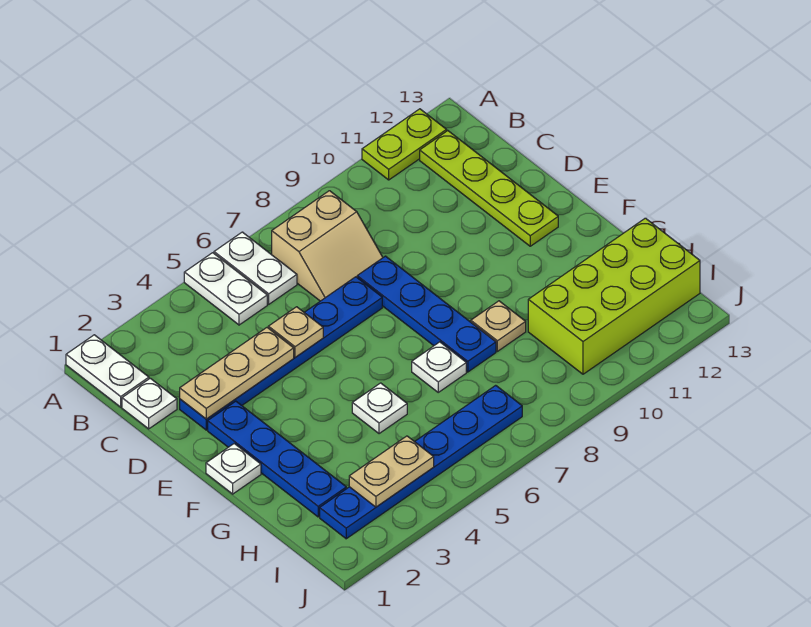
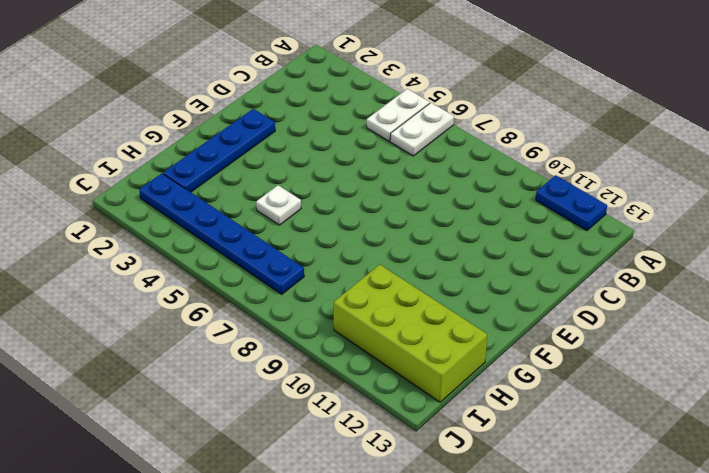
blue plate A11:A12 level 1 -> lime plate A11:A12 level 1
none -> white plate A1:B1 level 1
none -> tan slope B7:C8 level 1 top B
none -> lime plate B12:E12 level 1

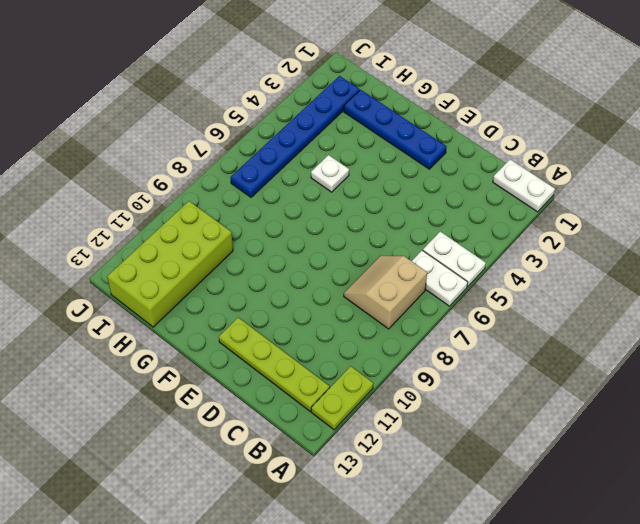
none -> white plate C1 level 1
none -> blue plate D2:D7 level 1
none -> blue plate D8:G8 level 1

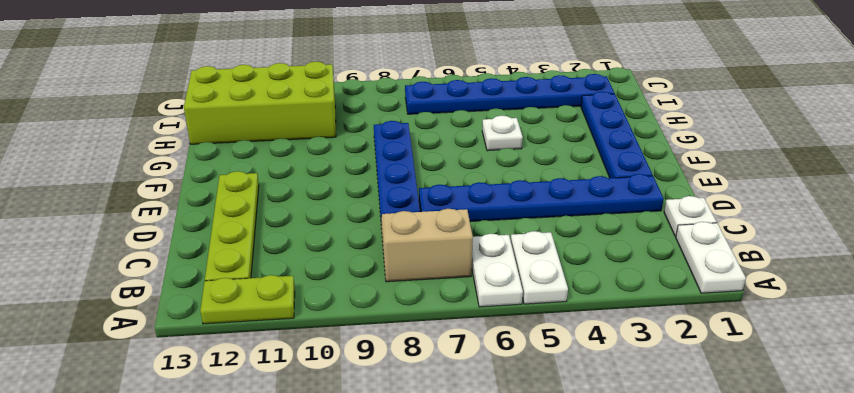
none -> white plate F1 level 1
none -> white plate G7 level 1
none -> tan plate G9 level 1

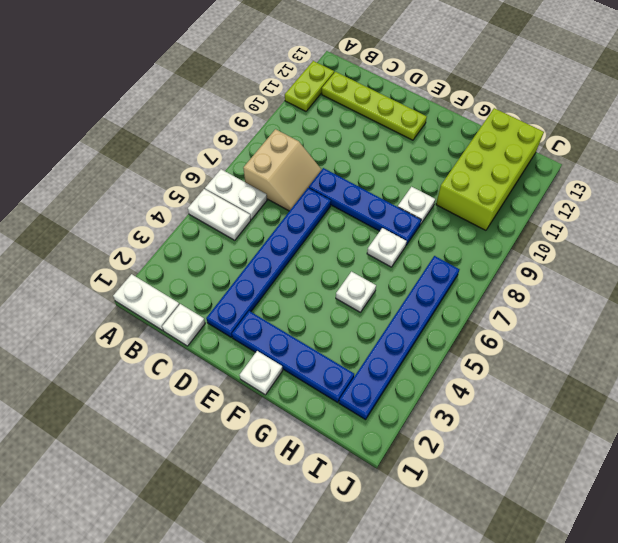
white plate G9 level 1 -> tan plate G9 level 1
none -> tan plate D2:D4 level 2
none -> tan plate D5 level 2
none -> tan plate I3:I4 level 2

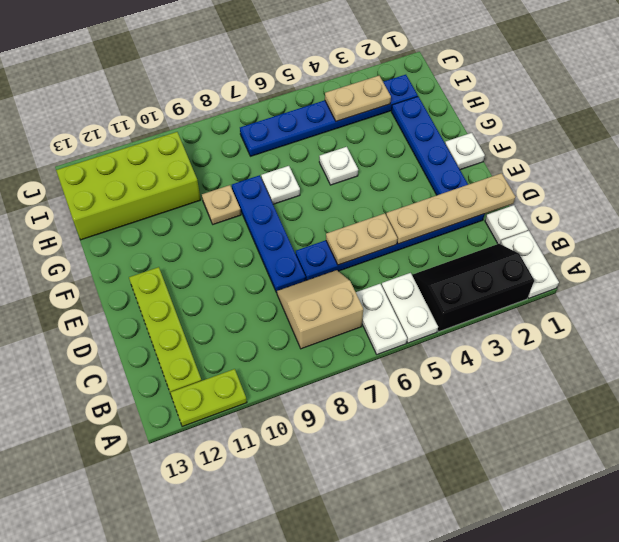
black slope A2:B4 level 1 top A -> none
tan plate D1:D4 level 2 -> tan plate D2:D4 level 2
tan plate D5:D6 level 2 -> tan plate D5 level 2

